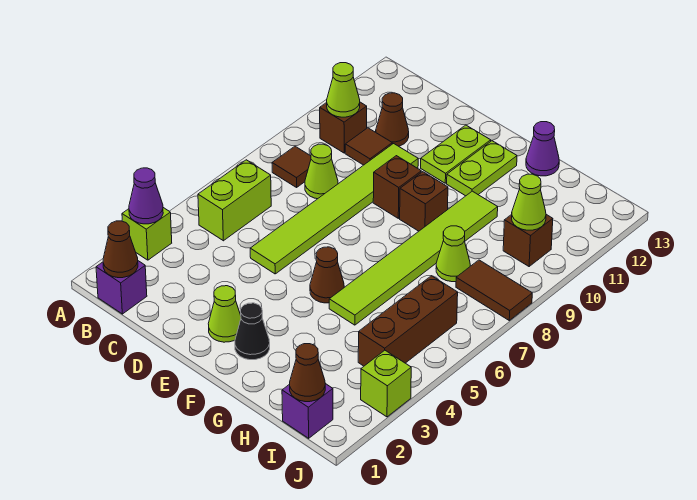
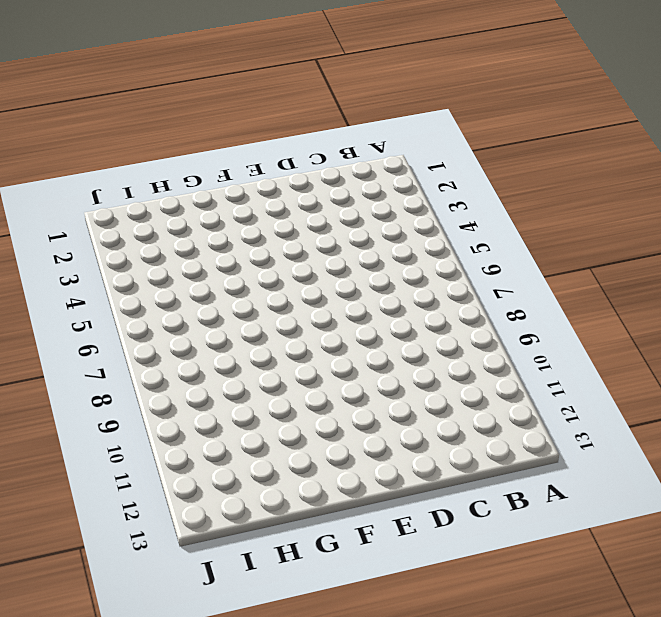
none -> lime brick A3 level 1
none -> purple brick B1 level 1
none -> lime brick B5:B6 level 1

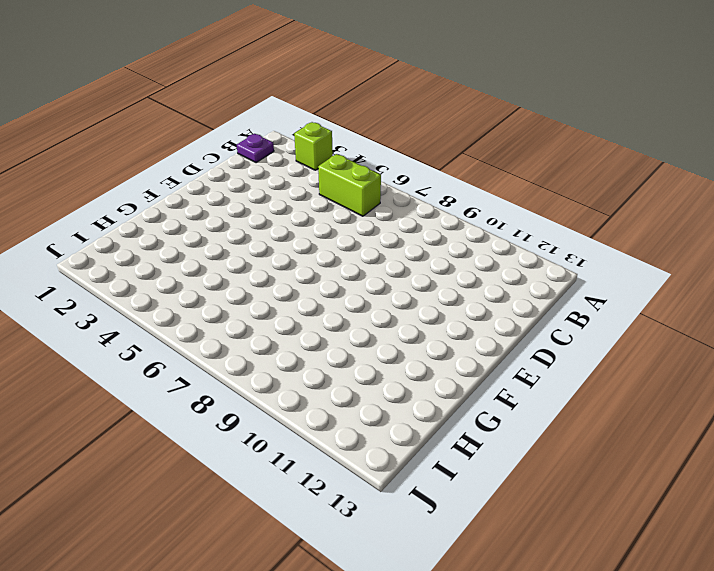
purple plate B1 level 1 -> purple brick B1 level 1
none -> brown tile B8 level 1
none -> brown brick B10 level 1
none -> lime cone C8 level 1

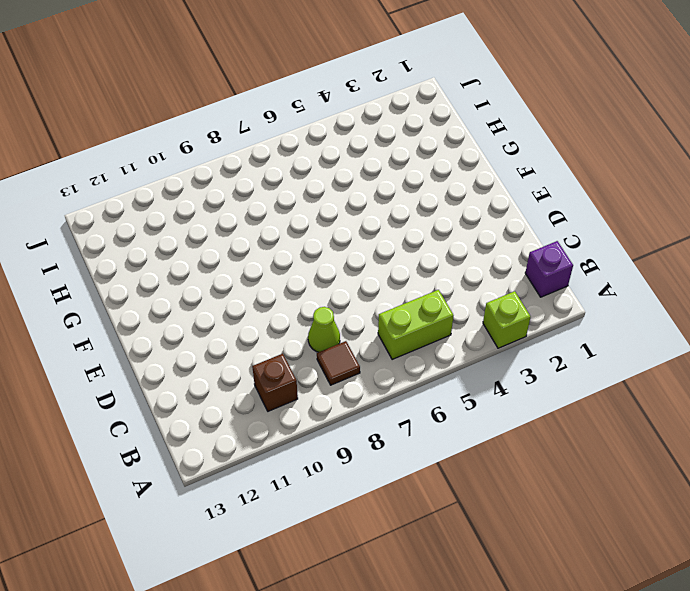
none -> brown tile C10 level 1
none -> brown cone C11 level 1
none -> lime tile D5:D10 level 1

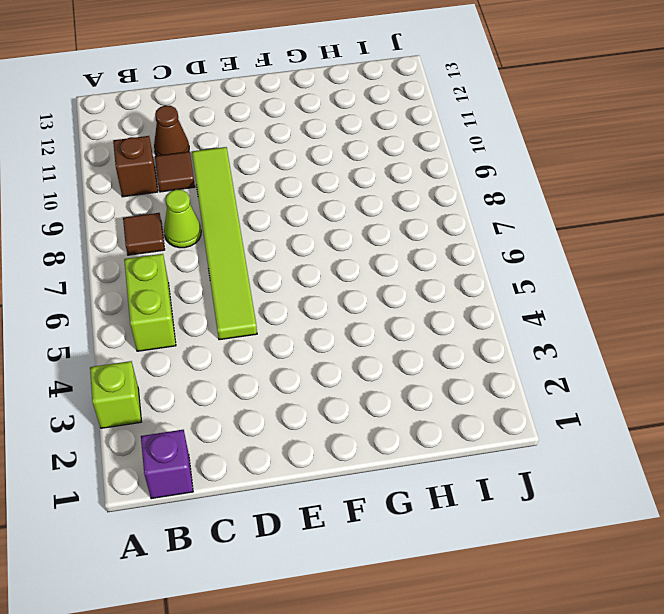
none -> lime cone E2 level 1
none -> brown brick E9 level 1
none -> lime plate E11:E12 level 1

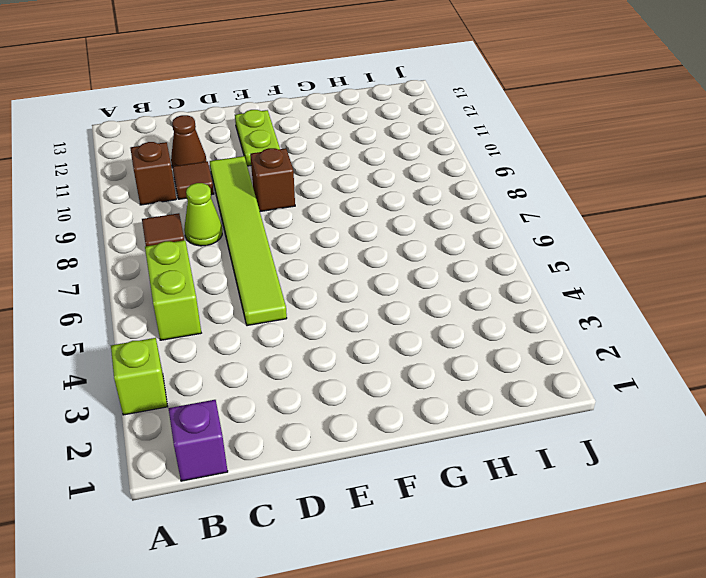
none -> lime cone E2 level 1
none -> black cone F2 level 1
none -> brown cone F5 level 1

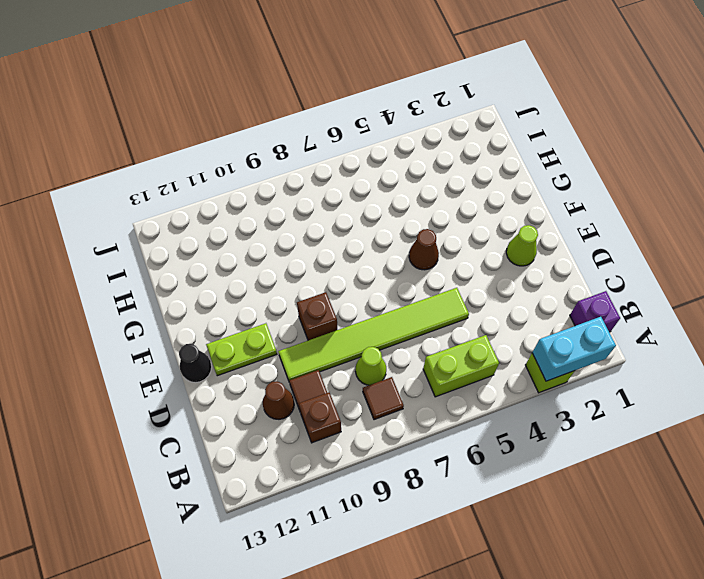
cyan brick A2:A3 level 2 -> purple cone A3 level 2
black cone E13 level 1 -> black cone F2 level 1
none -> brown brick F9 level 1
none -> lime plate F11:F12 level 1
none -> lime tile G5:G10 level 1

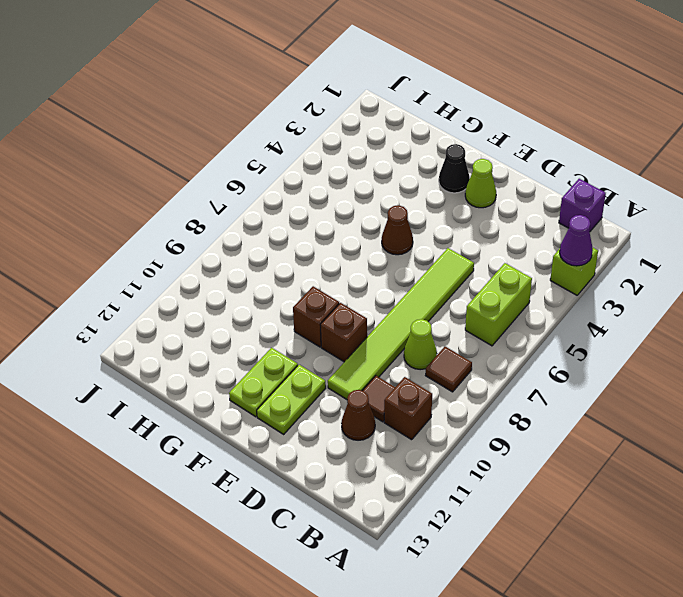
none -> lime tile G5:G10 level 1
none -> purple cone G13 level 1
none -> lime cone H8 level 1

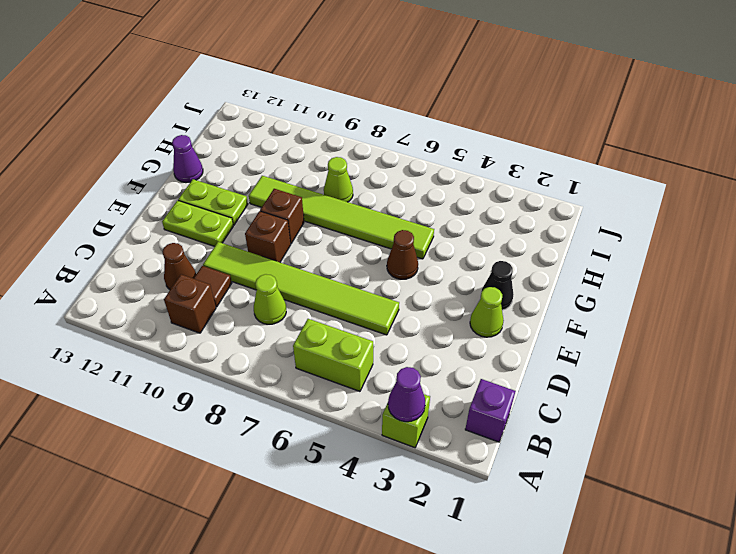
none -> brown tile B8 level 1
none -> purple brick I1 level 1
none -> brown brick I4:I6 level 1

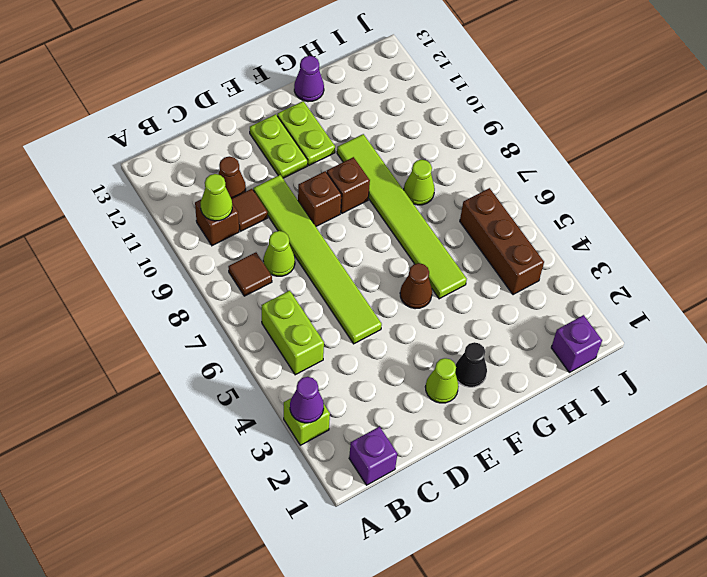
none -> brown tile I8:J8 level 1
none -> brown brick I10 level 1
none -> lime brick J3 level 1

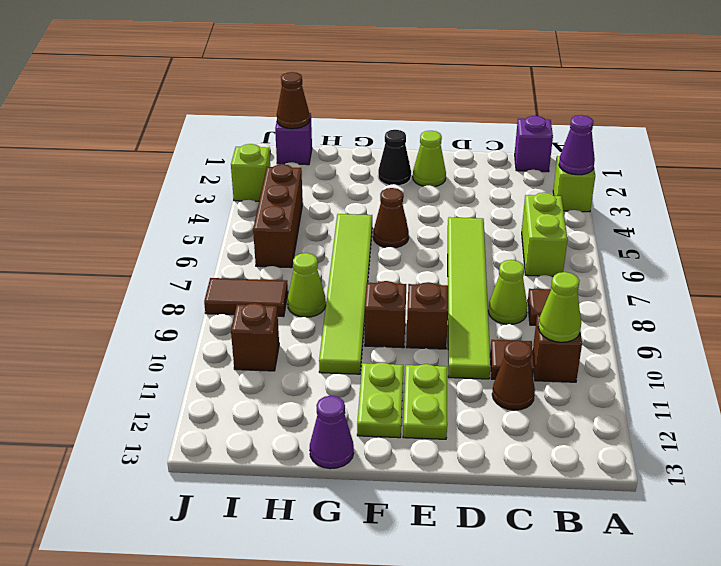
none -> brown cone B1 level 2
none -> lime cone I10 level 2

